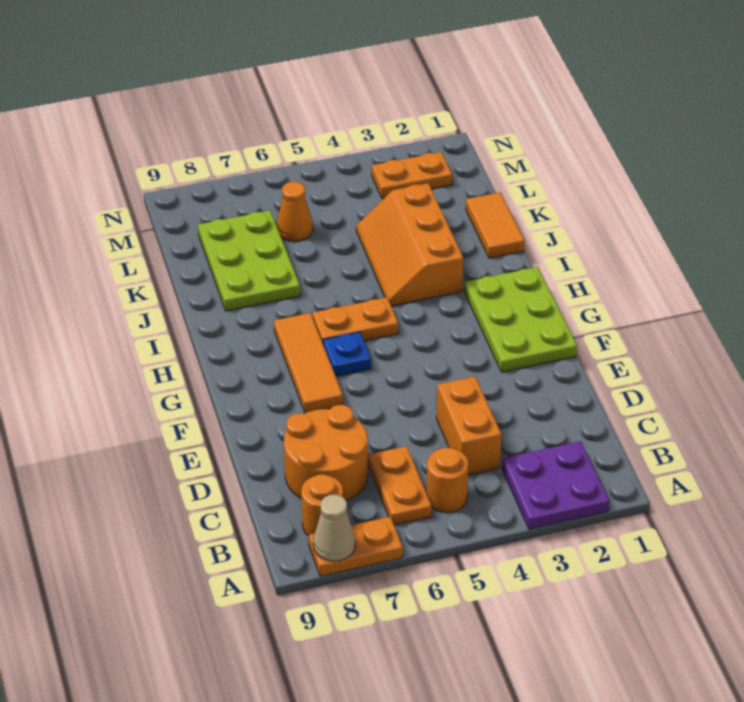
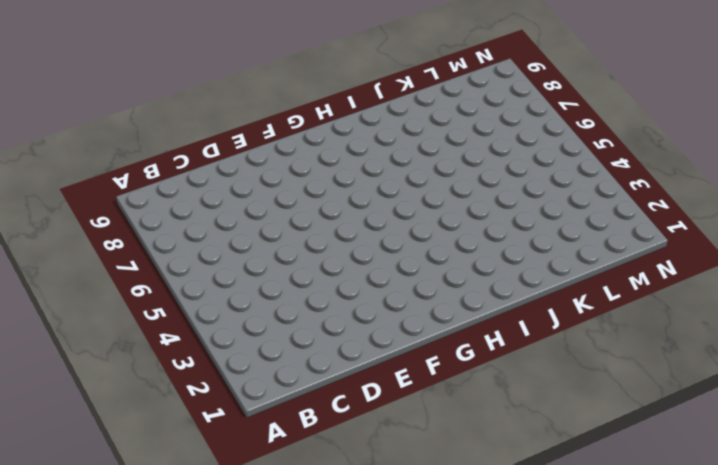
none -> purple plate A2:B3 level 1
none -> orange plate A7:A8 level 1
none -> orange round brick B5 level 1

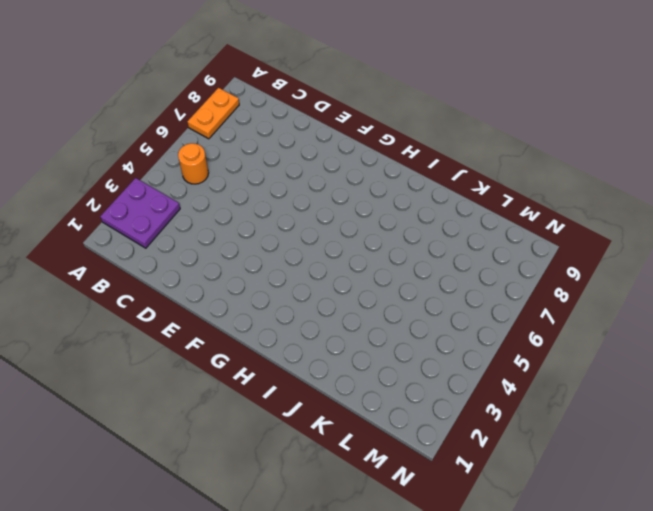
none -> orange plate B6:C6 level 1
none -> orange round brick B8 level 1
none -> orange brick C4:D4 level 1

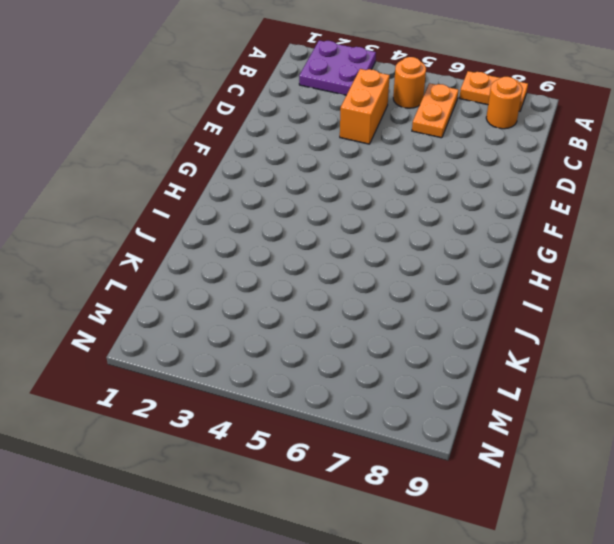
none -> orange round brick C7:D8 level 1
none -> lime plate F1:H2 level 1
none -> orange tile F7:H7 level 1

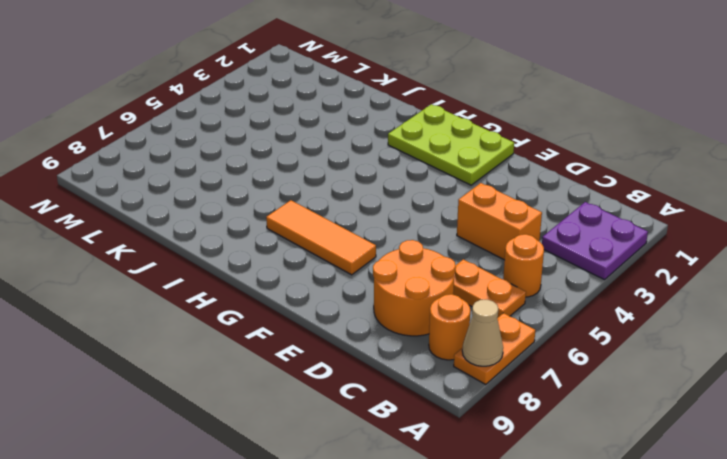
none -> blue plate G6 level 1
none -> orange plate H5:H6 level 1
none -> orange slope I3:K4 level 1 top 3

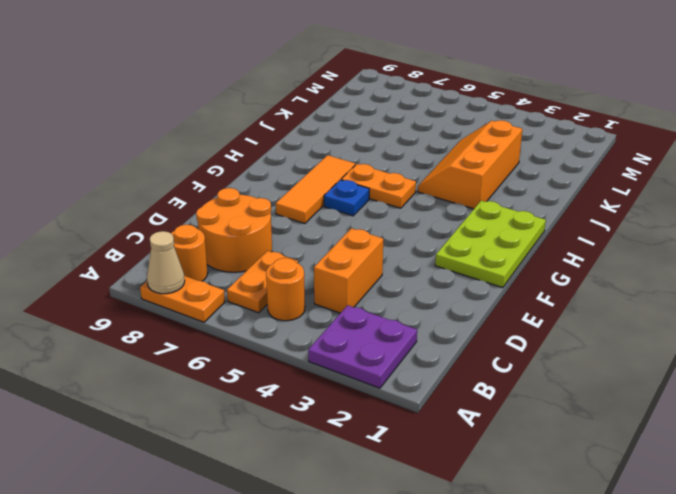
none -> orange tile J1:K1 level 1
none -> lime plate J7:L8 level 1
none -> orange cone L6 level 1

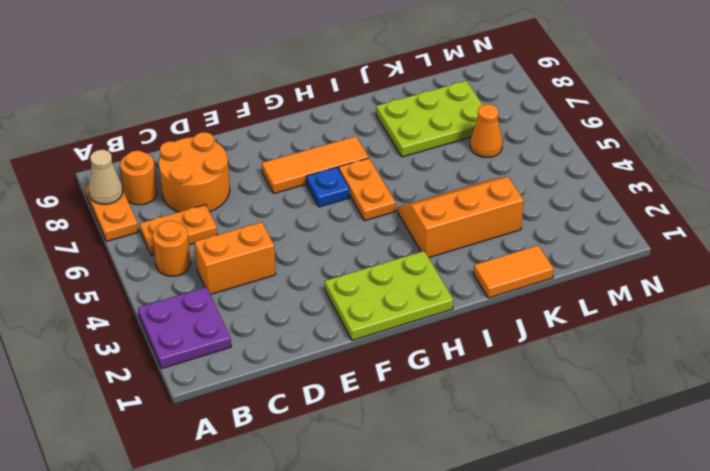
none -> orange plate M2:M3 level 1

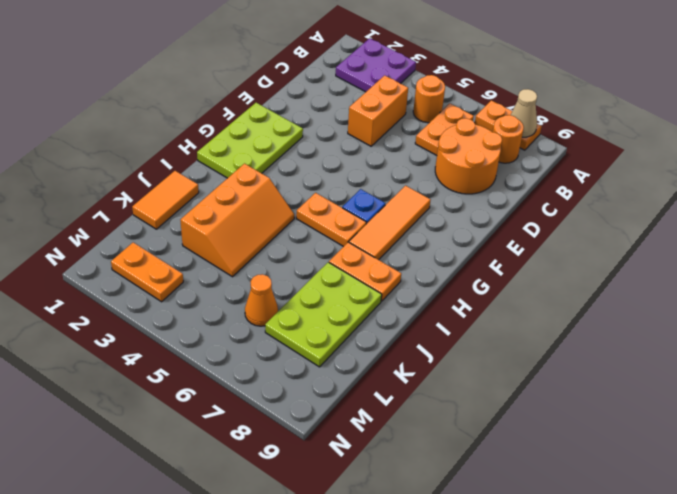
orange plate I7:I8 level 1 -> none

